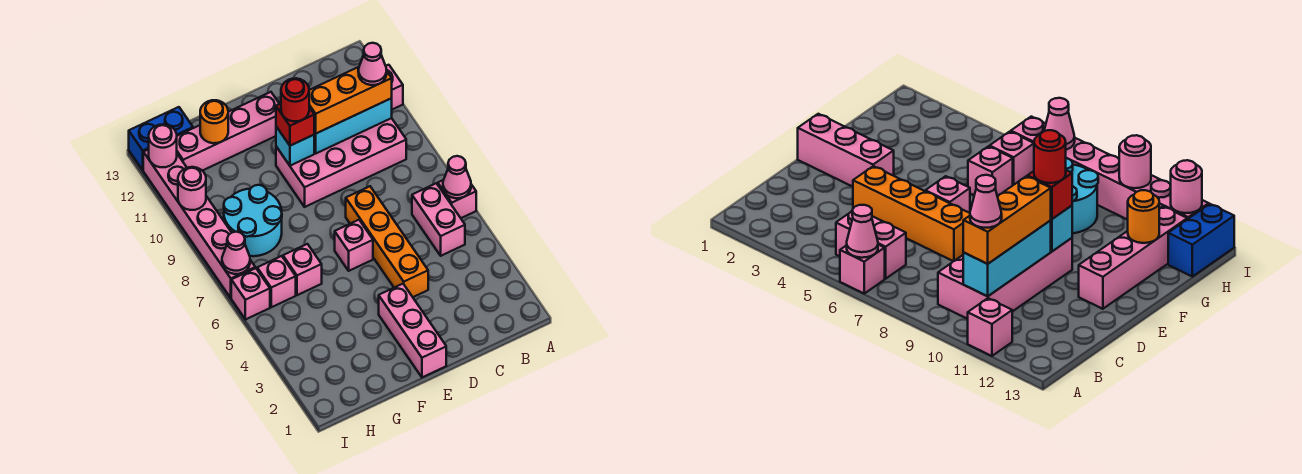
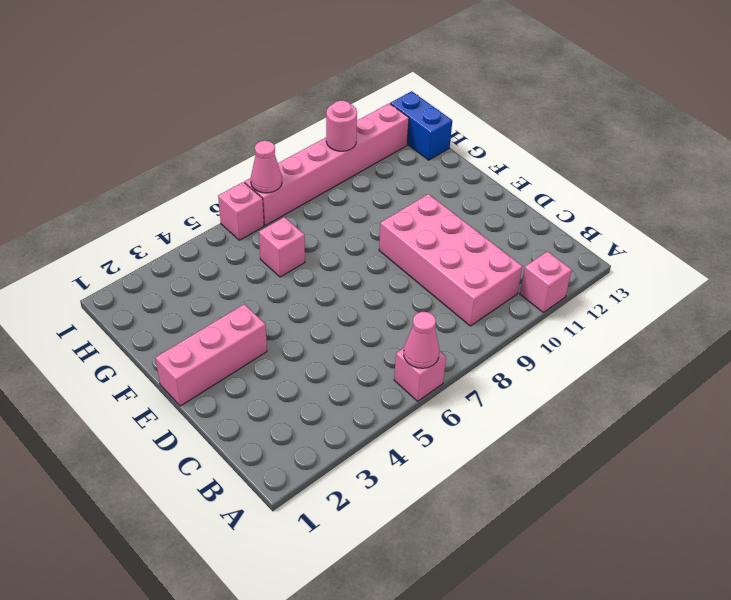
none -> pink brick B5:B6 level 1
none -> orange brick D4:D7 level 1
none -> pink brick E6 level 1

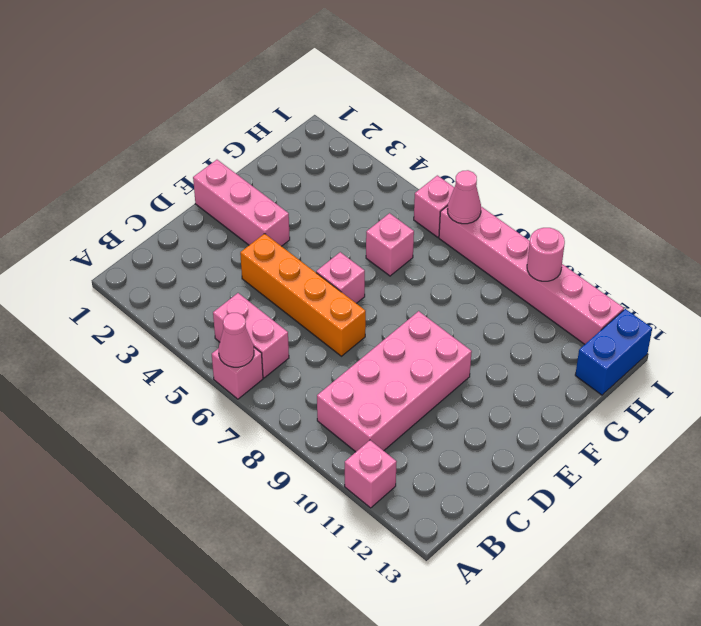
none -> pink brick E12:H12 level 1
none -> cyan round brick G8:H9 level 1
none -> pink brick H6 level 1

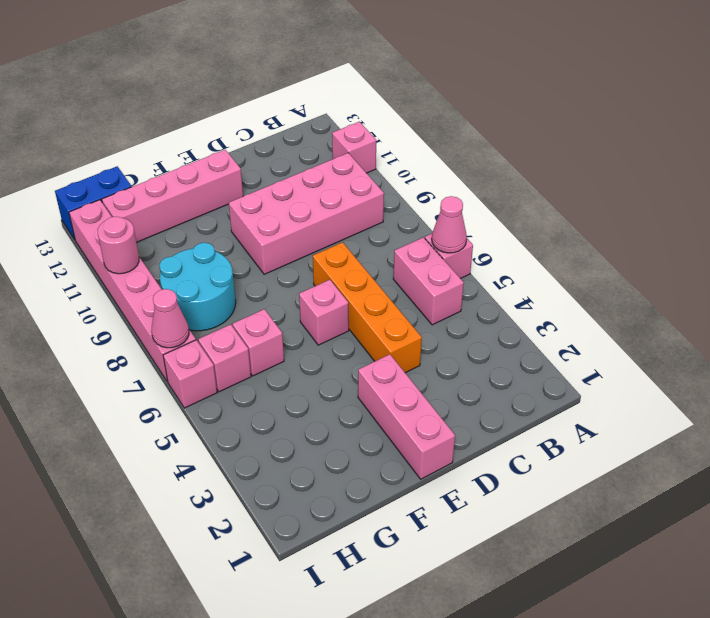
none -> cyan brick B10:D10 level 2
none -> cyan brick E10 level 2
none -> orange round brick G12 level 2

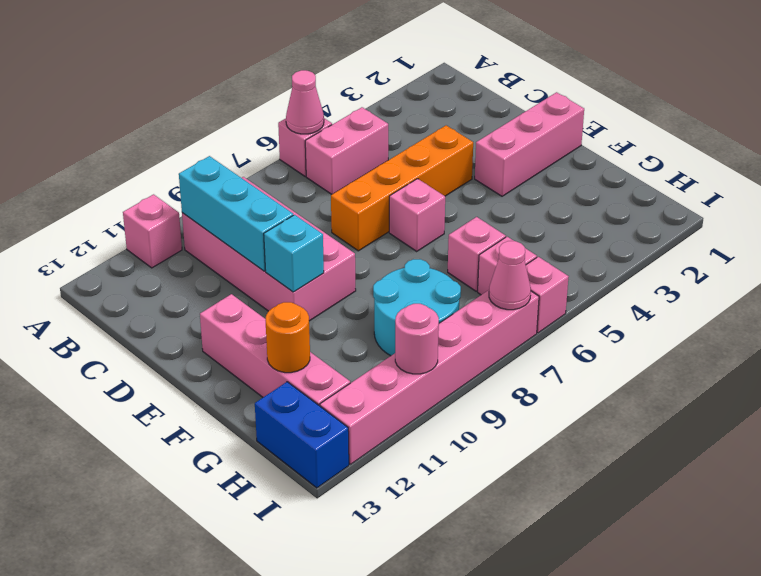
none -> pink round brick I12 level 2
none -> orange brick B10:D10 level 3
none -> red brick E10 level 3

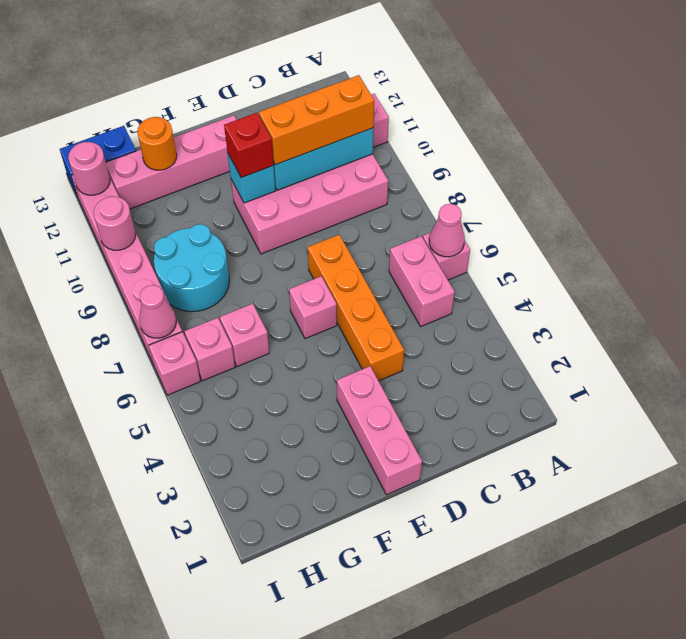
none -> pink cone B10 level 4
none -> red round brick E10 level 4

